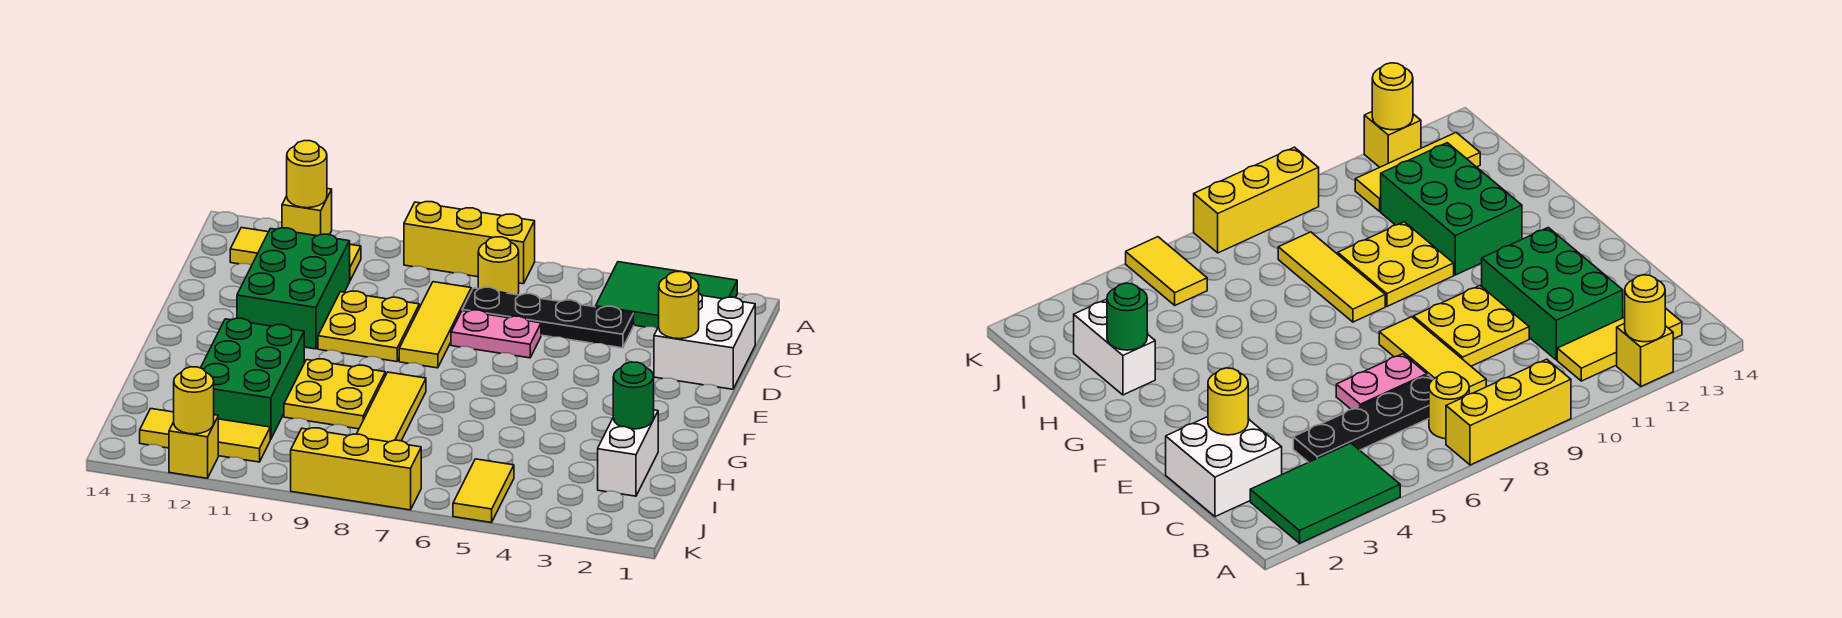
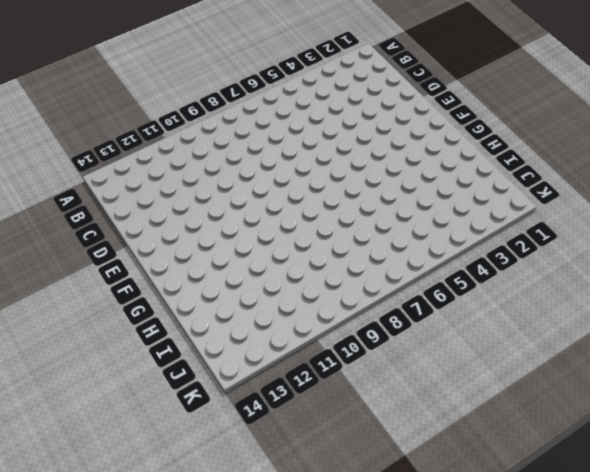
none -> green tile A2:B4 level 1
none -> yellow brick A7:A9 level 1
none -> yellow brick A12 level 1

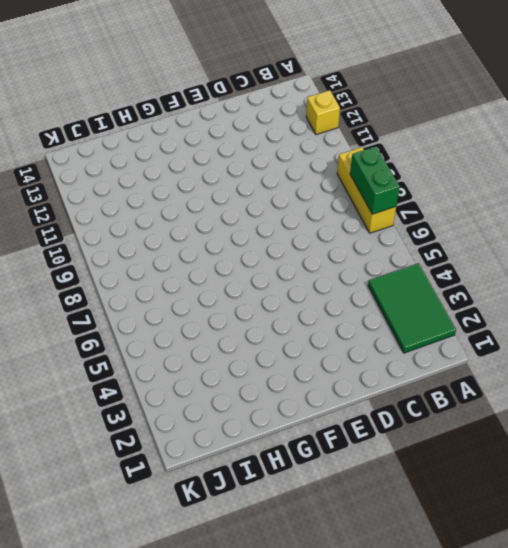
green brick A7:A8 level 2 -> none
none -> yellow round brick B7 level 1
none -> yellow tile B11:B13 level 1
none -> white brick C1:D2 level 1

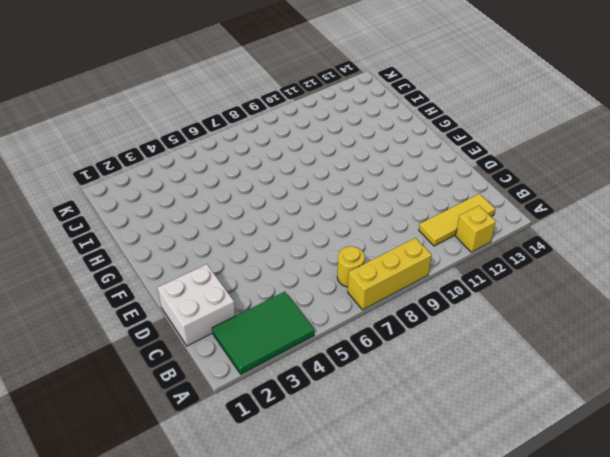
none -> black plate C4:C7 level 1
none -> yellow tile C8:E8 level 1
none -> green brick C11:E12 level 1

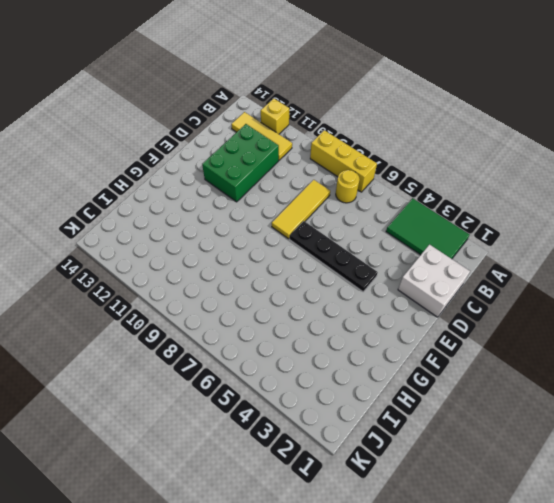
black plate E4:E7 level 1 -> black plate C4:C7 level 1
none -> pink plate D6:D7 level 1
none -> yellow plate D9:E10 level 1
none -> yellow tile G8:I8 level 1

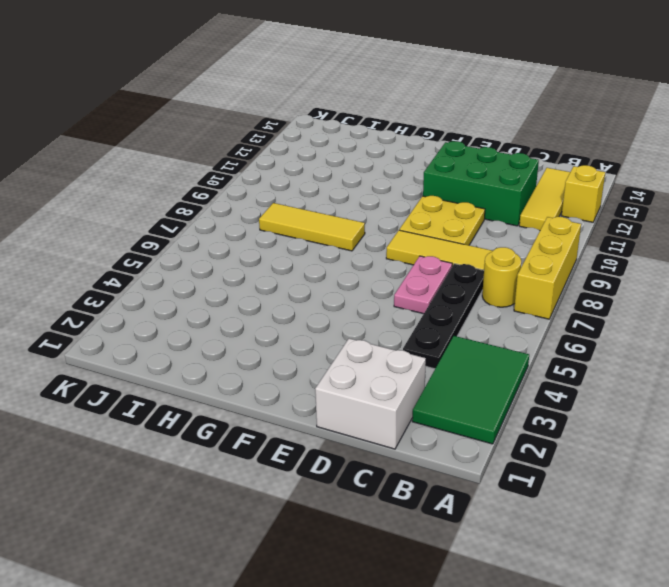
none -> yellow plate G9:H10 level 1
none -> green brick G11:I12 level 1
none -> white brick H2:I2 level 1

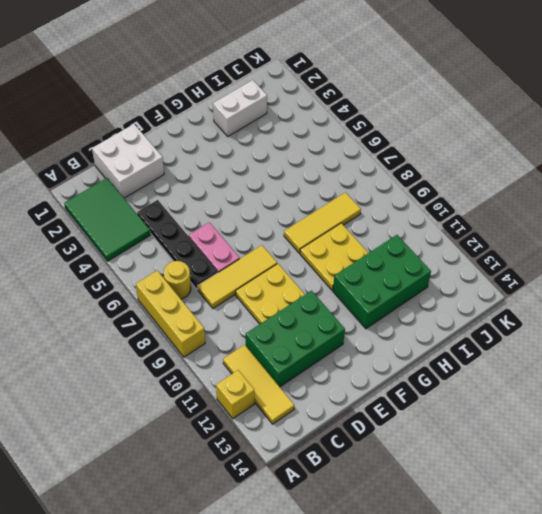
none -> yellow tile J5:K5 level 1
none -> yellow tile J11:J13 level 1
none -> yellow brick K7:K9 level 1

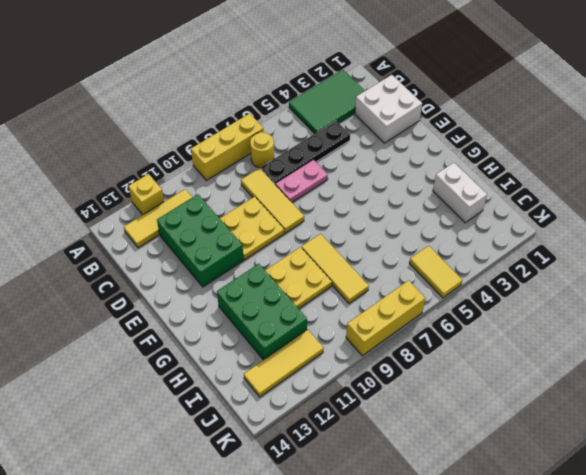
none -> yellow brick K12 level 1
none -> yellow round brick A12 level 2
none -> yellow round brick D2 level 2

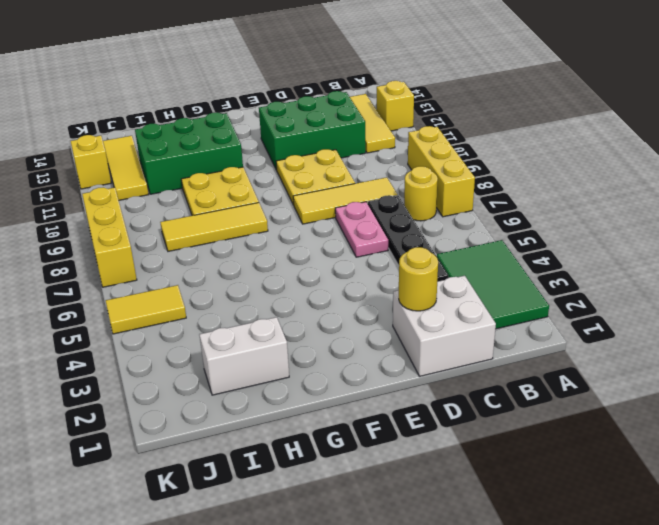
none -> yellow round brick A12 level 2
none -> green round brick H2 level 2
none -> yellow round brick K12 level 2

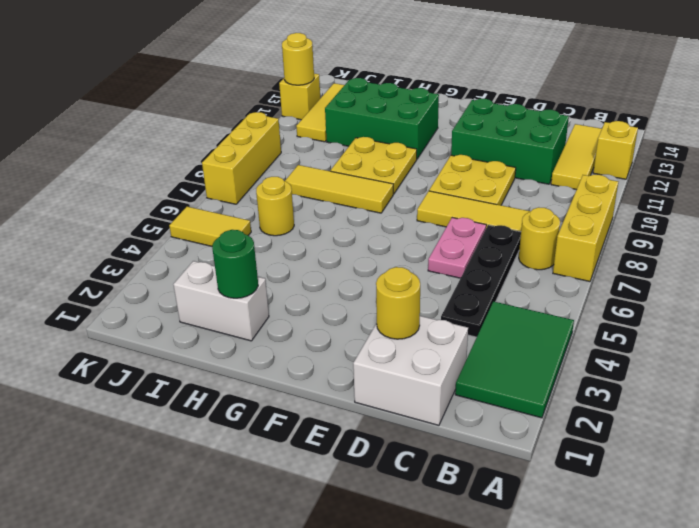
yellow round brick I6 level 1 -> yellow round brick A12 level 2

